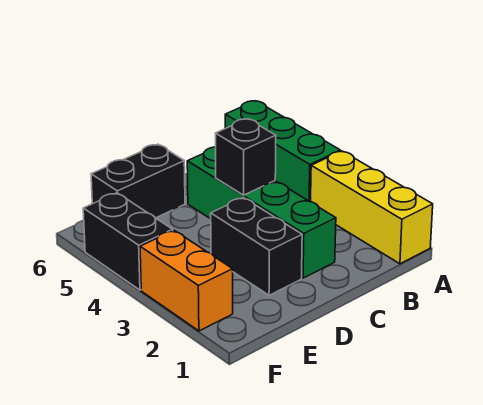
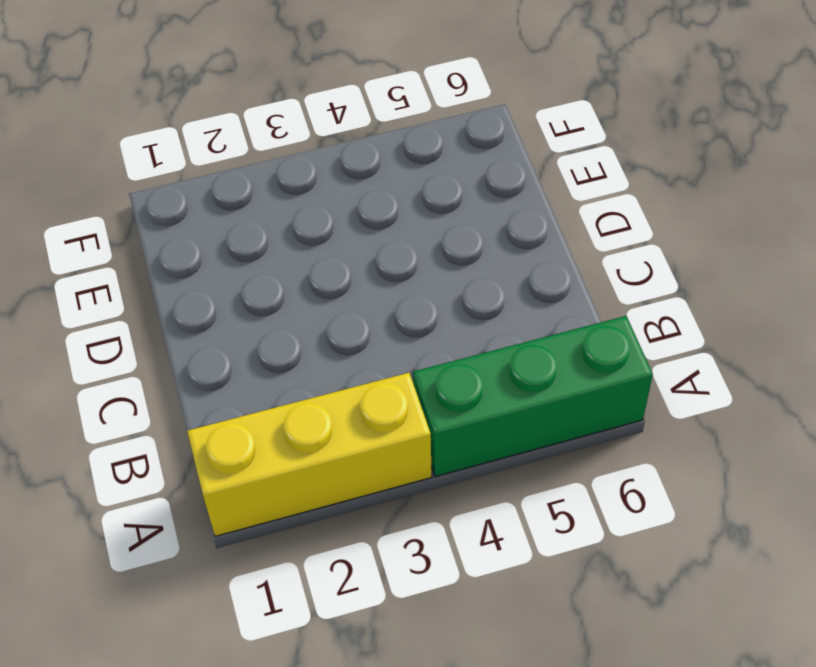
none -> green brick C2:C5 level 1
none -> black brick D2:D3 level 1

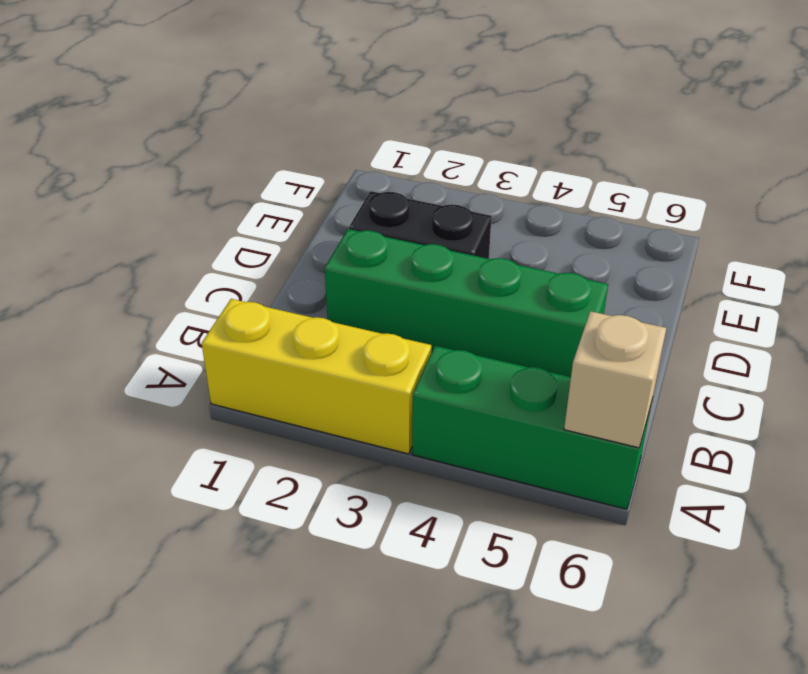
tan brick A6 level 2 -> none
none -> black brick D6:E6 level 1
none -> orange brick F2:F3 level 1

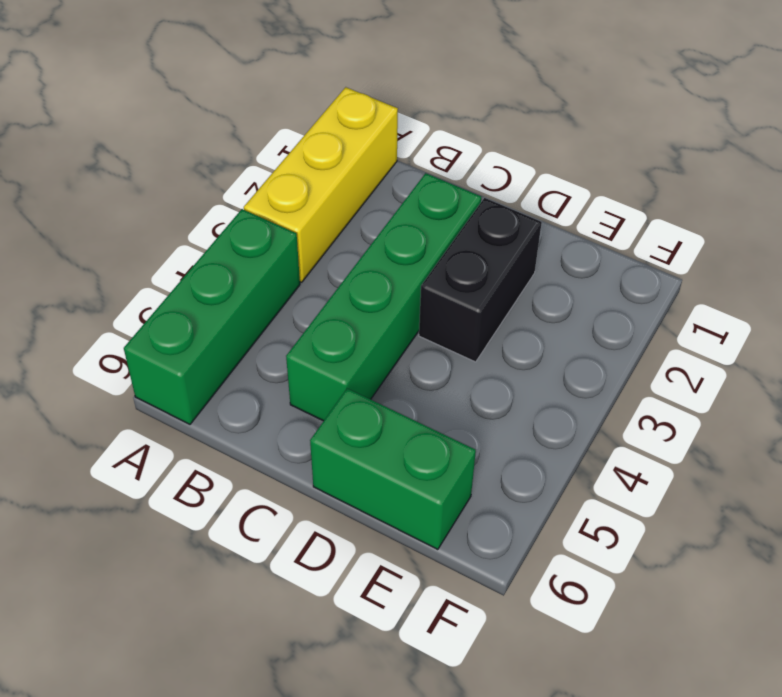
green brick D6:E6 level 1 -> black brick D6:E6 level 1
none -> orange brick F2:F3 level 1
none -> black brick F4:F5 level 1

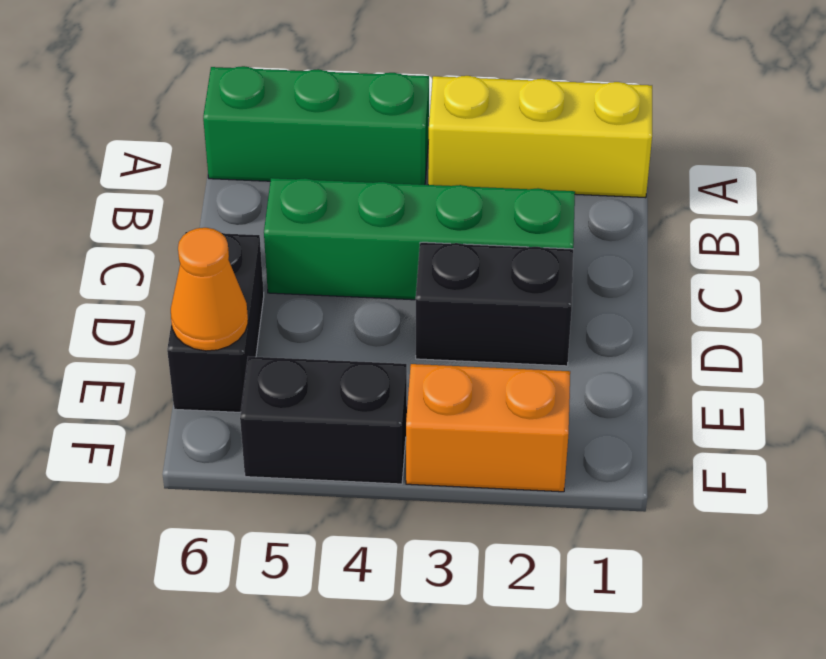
orange cone E6 level 2 -> none
none -> black brick C4 level 2

